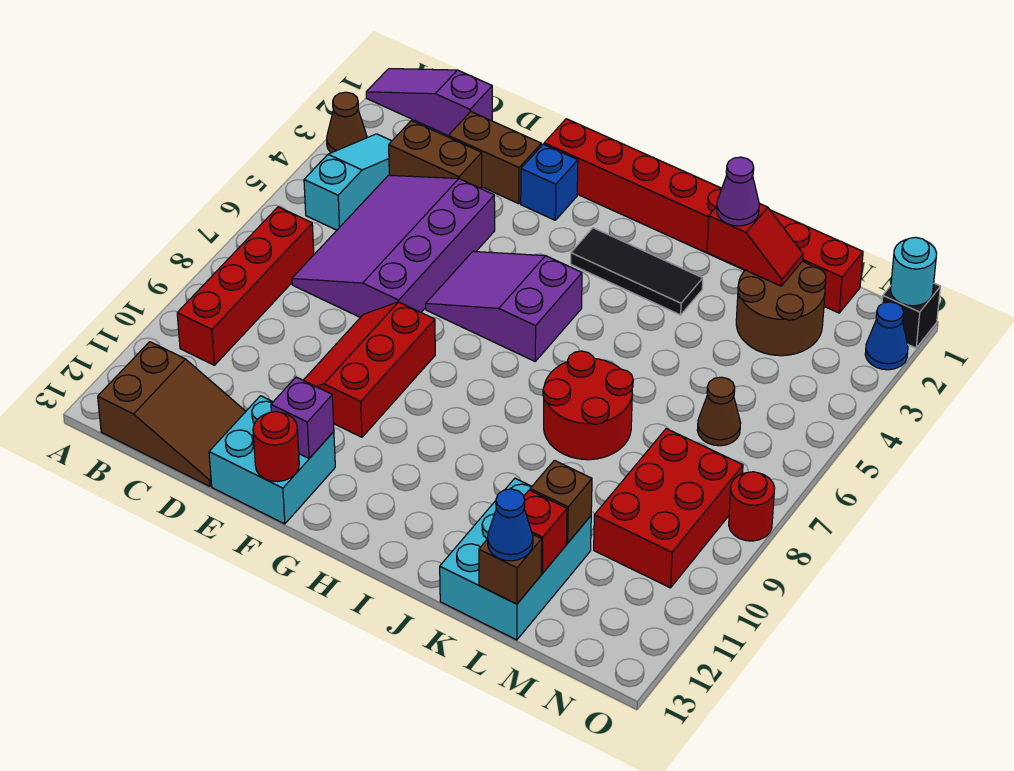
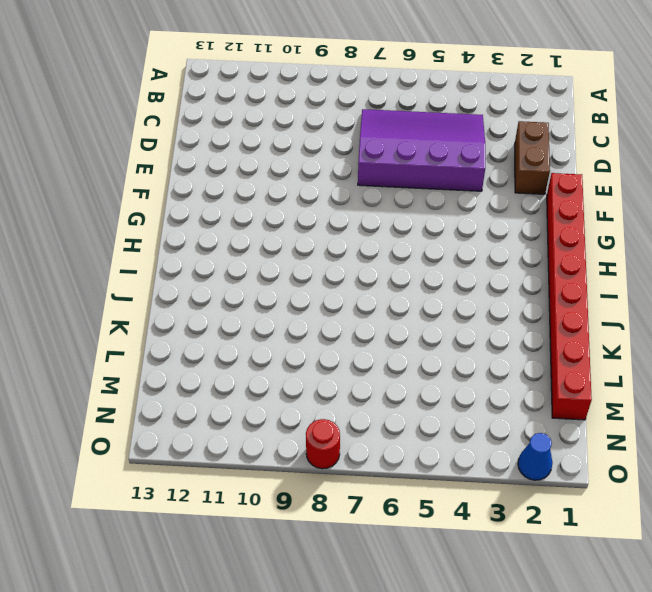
none -> purple slope A1:C1 level 1 top C
none -> brown cone A3 level 1
none -> cyan slope B3:B5 level 1 top 5
none -> red brick B7:B10 level 1

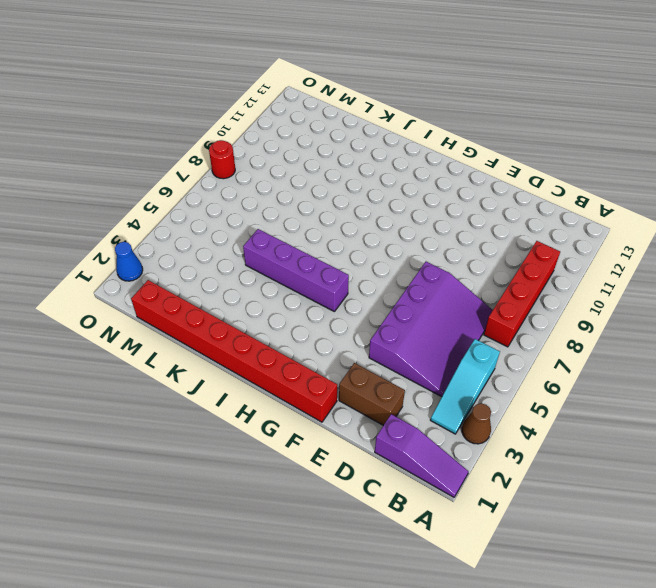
purple brick H5:K5 level 1 -> purple slope F5:H6 level 1 top H
none -> brown slope B12:D13 level 1 top B
none -> brown brick C3:D3 level 1
none -> red slope E8:F10 level 1 top F
none -> cyan brick E12:F13 level 1

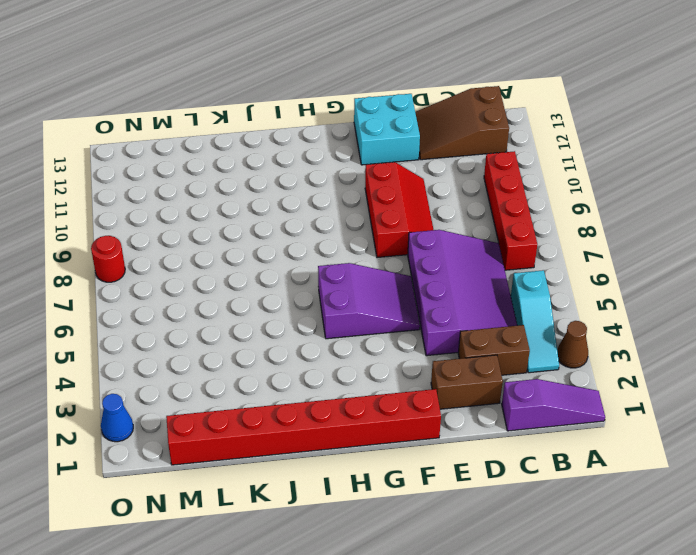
none -> blue brick F2 level 1
none -> black tile H3:J3 level 1
none -> red round brick J7:K8 level 1
none -> cyan brick K11:L13 level 1

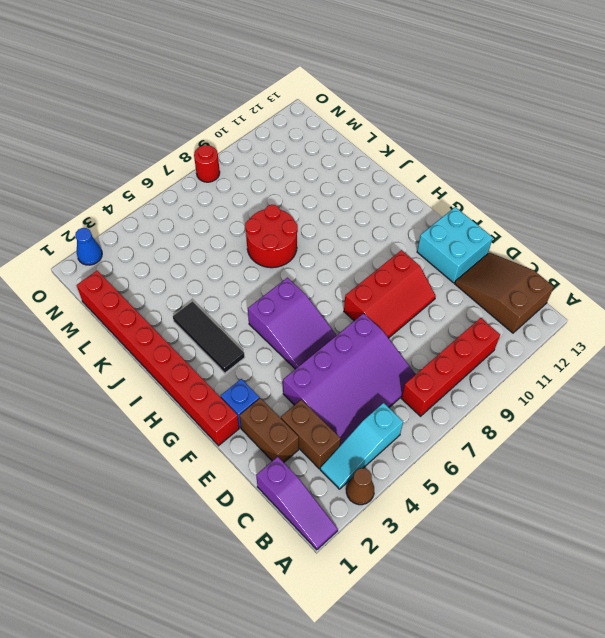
none -> cyan brick K11:L13 level 1
none -> brown round brick L2:M3 level 1
none -> brown cone M6 level 1
none -> red brick M8:N10 level 1

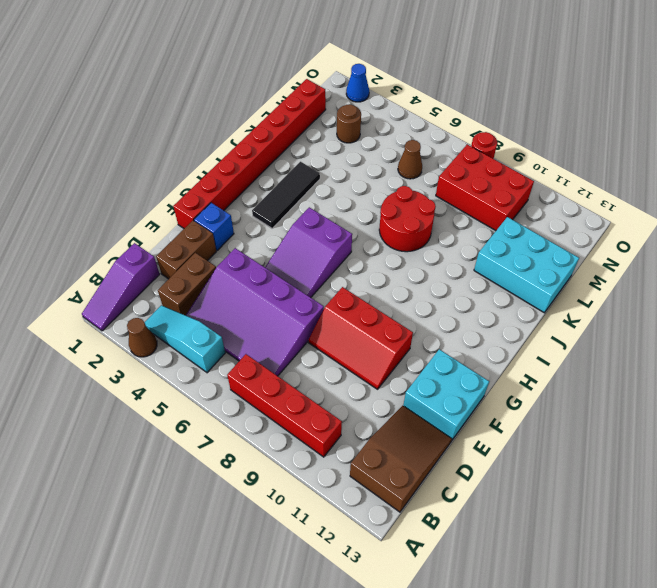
brown round brick M3 level 1 -> brown round brick L2:M3 level 1
none -> black brick O1 level 1
none -> purple brick F12 level 2
none -> red round brick F13 level 2
none -> red slope K2:L2 level 2 top K

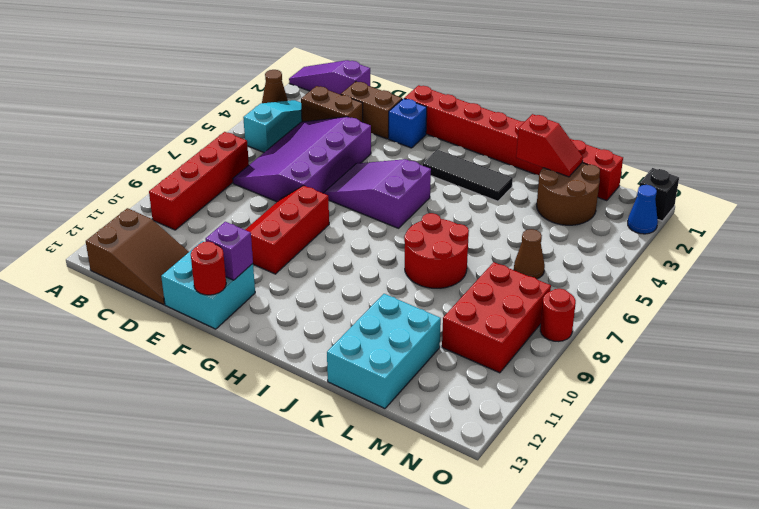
none -> brown brick L11 level 2
none -> red brick L12 level 2
none -> brown brick L13 level 2
none -> cyan round brick O1 level 2

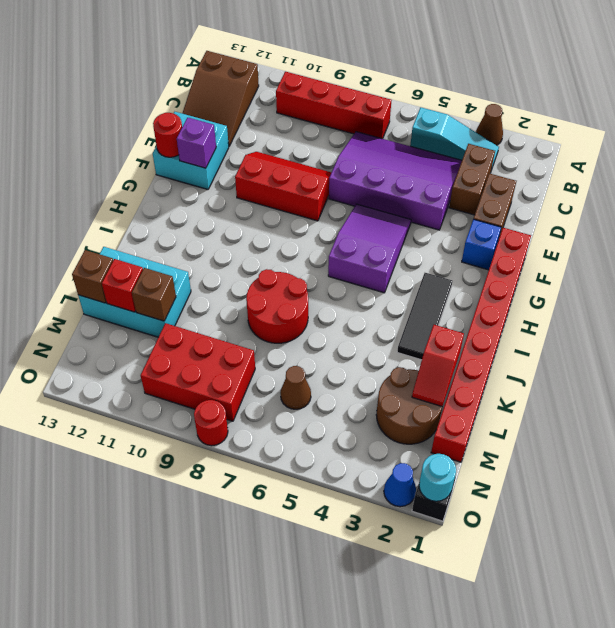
none -> purple slope A1:C1 level 1 top C
none -> purple cone K2 level 3
none -> blue cone L13 level 3

